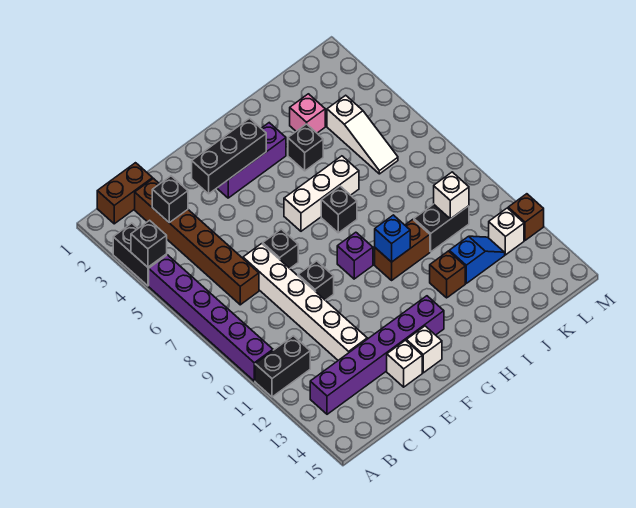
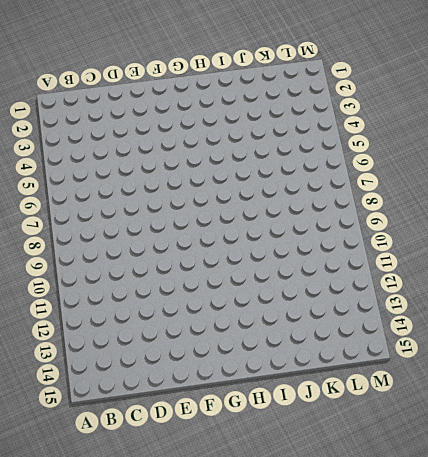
none -> black brick A3:A4 level 1
none -> purple brick A5:A10 level 1
none -> black brick A11:B11 level 1

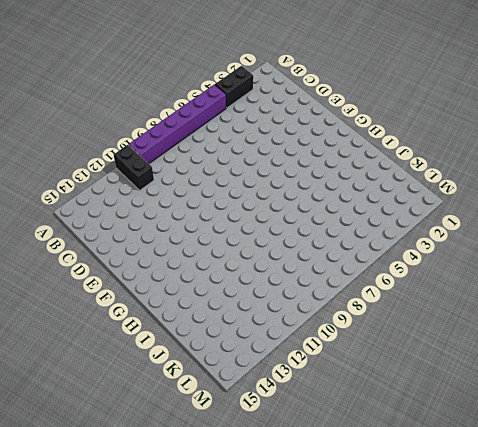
none -> brown brick B1:C1 level 1
none -> purple brick B13:G13 level 1
none -> brown brick C2:C7 level 1

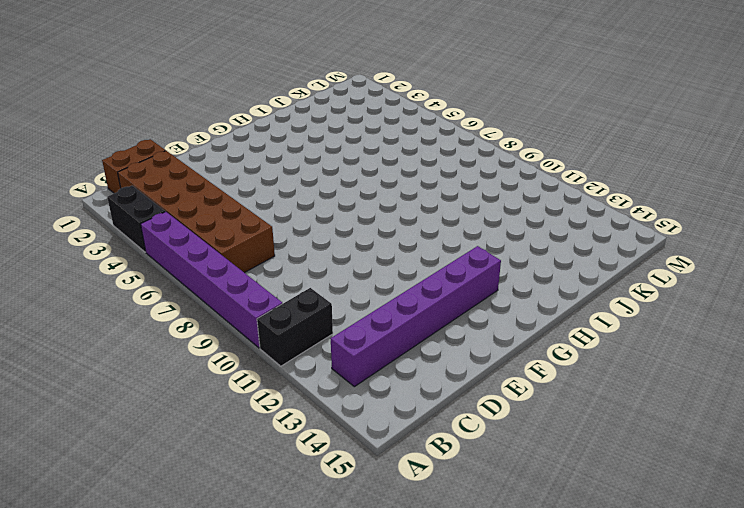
brown brick B2:C7 level 1 -> brown brick C2:C7 level 1
none -> white brick D7:D12 level 1
none -> black brick E7 level 1
none -> black brick E9 level 1

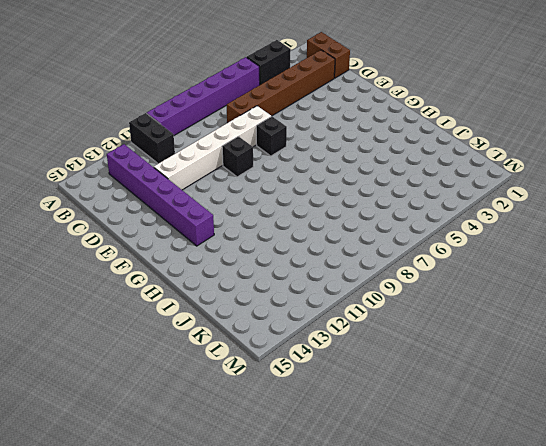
none -> white brick E14 level 1
none -> purple brick F3:H3 level 1
none -> white brick F14 level 1

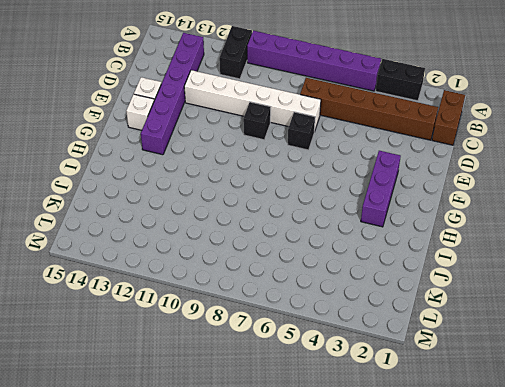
none -> white brick G6:I6 level 1
none -> purple brick G9 level 1
none -> black brick H7 level 1

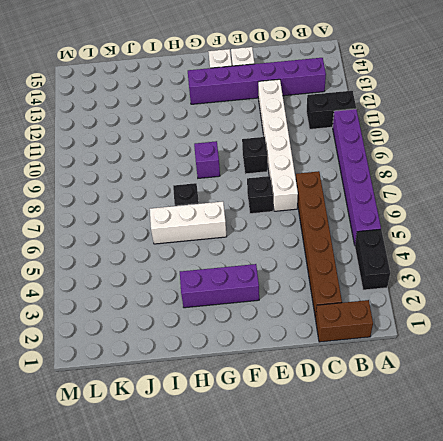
none -> brown brick H10:I10 level 1
none -> black brick I4 level 1
none -> brown brick I12 level 1

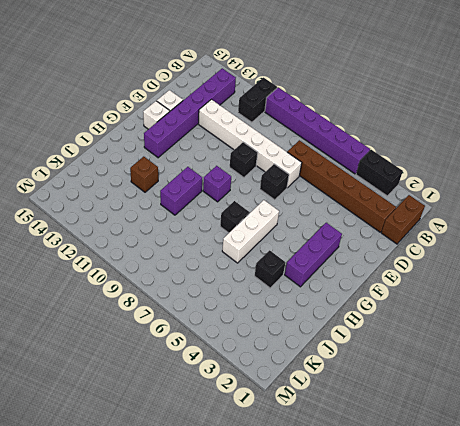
purple brick H10:I10 level 1 -> brown brick H10:I10 level 1
none -> pink brick J3 level 1
none -> black brick J10:K10 level 1
none -> blue slope J12:K12 level 1 top J

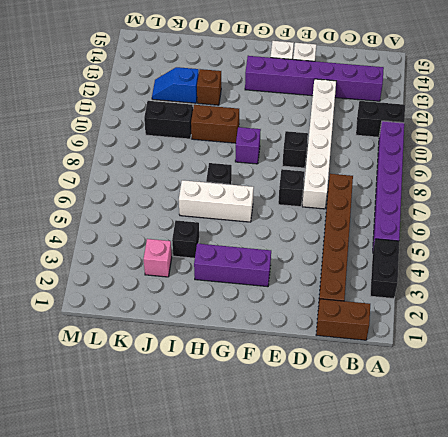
none -> white slope K4:K6 level 1 top 4
none -> white brick L12 level 1
none -> brown brick M12 level 1

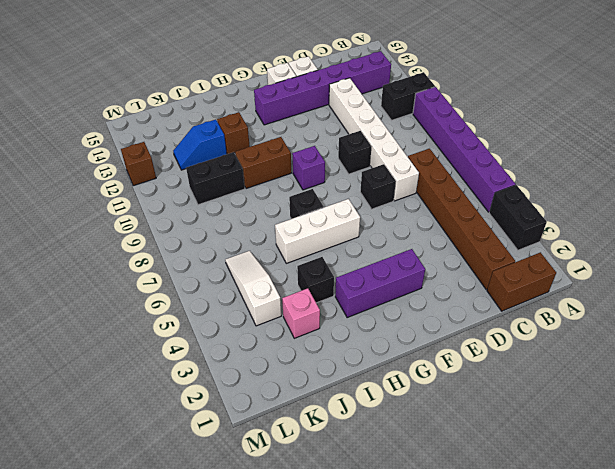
none -> white brick L12 level 1
none -> black brick A4 level 2
none -> black brick C3 level 2

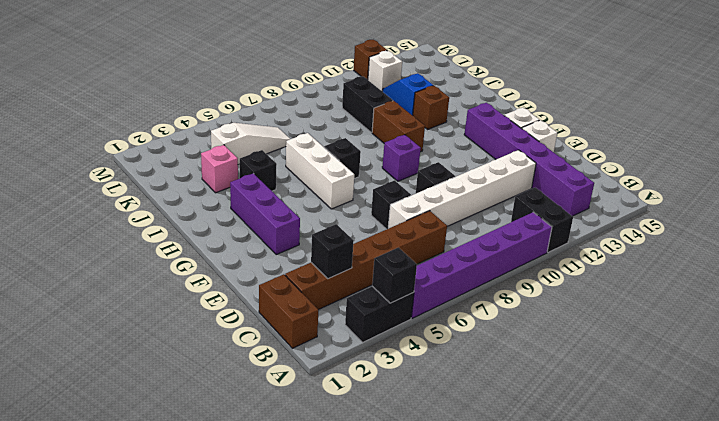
none -> black brick E3:G3 level 2
none -> blue brick H10 level 2
none -> white brick K10 level 2

